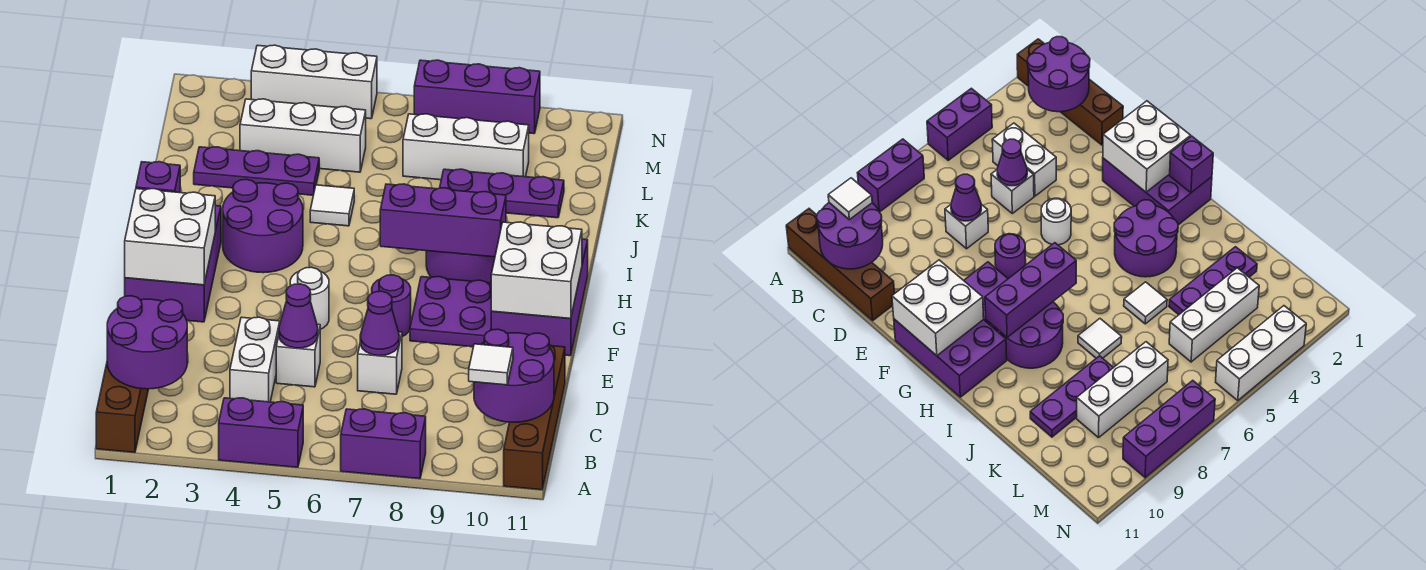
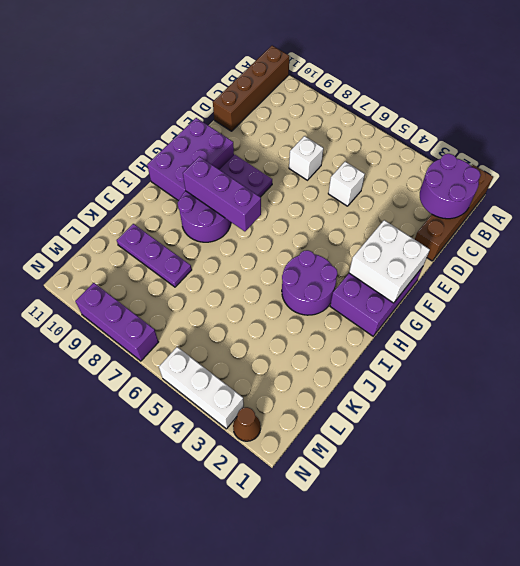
brown cone N2 level 1 -> none
none -> purple brick A4:A5 level 1
none -> purple brick A7:A8 level 1
none -> white brick C4:D4 level 1
none -> white round brick F5 level 1

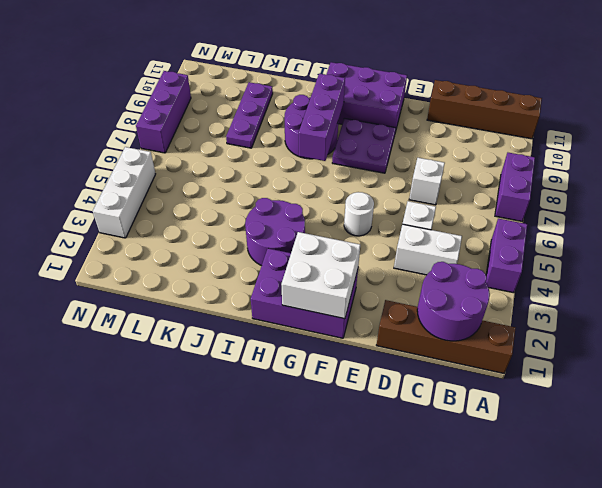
none -> purple round brick F7 level 1
none -> white tile J5 level 1
none -> white tile J7 level 1
none -> purple plate K2:K4 level 1

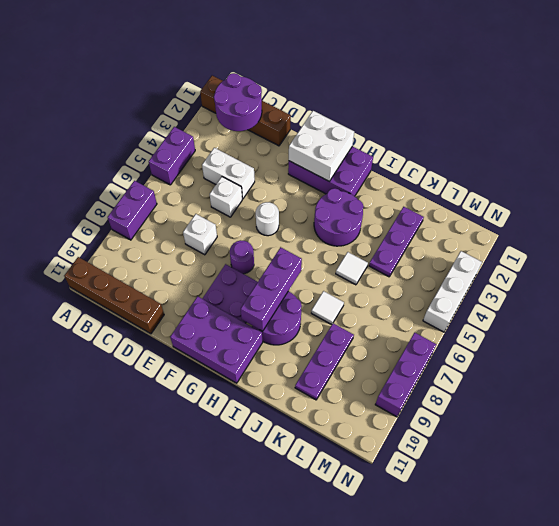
none -> white brick L3:L5 level 1
none -> white brick L7:L9 level 1
none -> purple round brick B10:C11 level 2
none -> purple cone D5 level 2

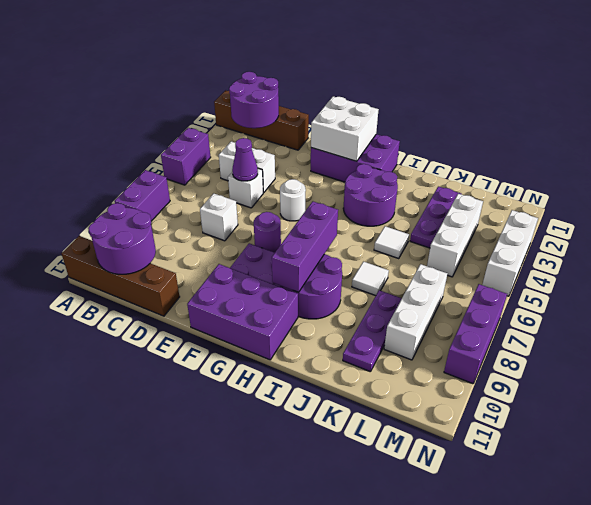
none -> purple cone D7 level 2
none -> white brick F10:G11 level 2
none -> purple brick H1 level 2
none -> white tile B10 level 3

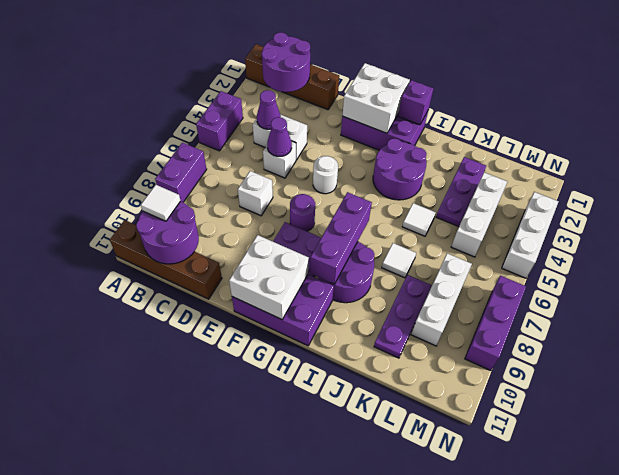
purple cone C4 level 2 -> purple cone D7 level 2

